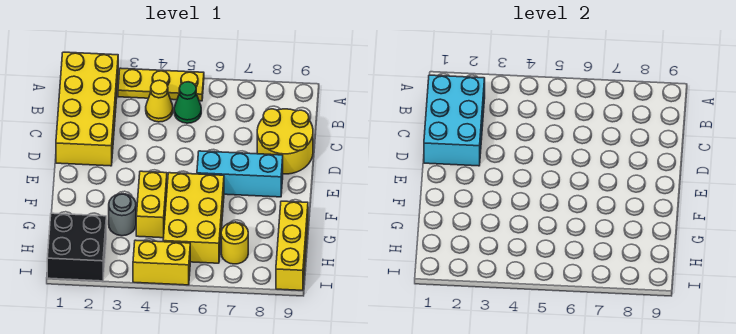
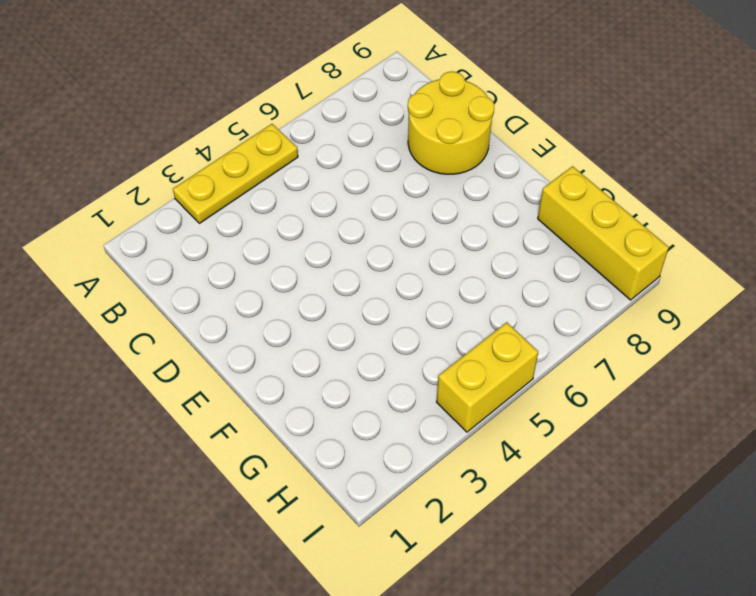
none -> yellow brick A1:D2 level 1
none -> yellow cone B4 level 1
none -> green cone B5 level 1

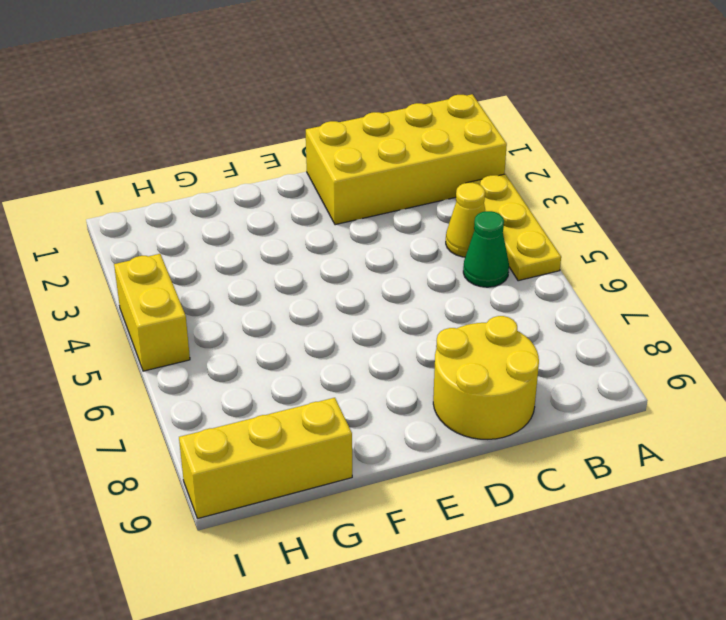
none -> cyan brick E6:E8 level 1
none -> yellow brick F4:G4 level 1
none -> yellow brick F5:H6 level 1

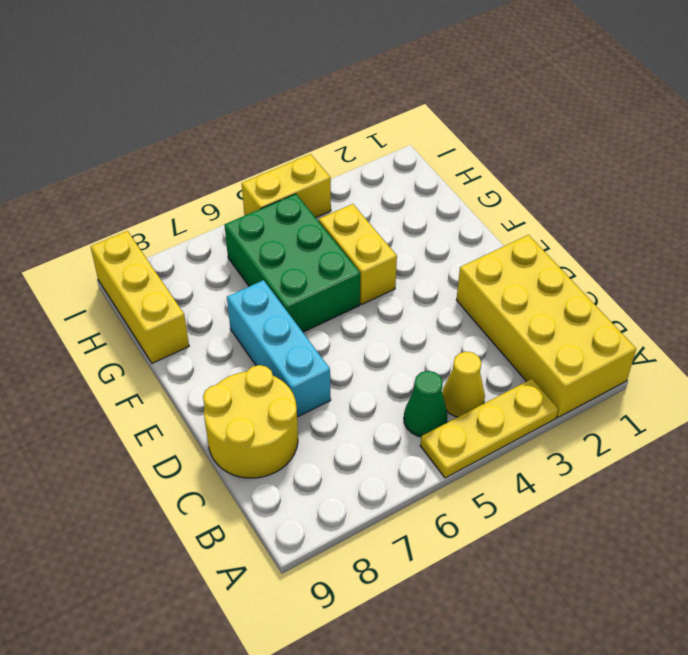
cyan brick D7:F7 level 1 -> cyan brick E6:E8 level 1
green brick F5:H6 level 1 -> yellow brick F5:H6 level 1
none -> grey round brick G3 level 1
none -> black brick H1:I2 level 1
none -> yellow round brick H7 level 1

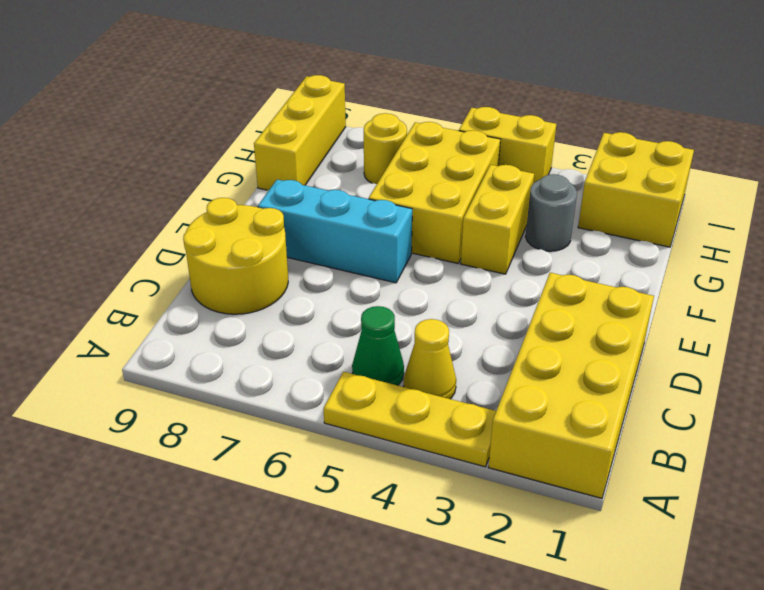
yellow brick H1:I2 level 1 -> black brick H1:I2 level 1
none -> cyan brick B1:D2 level 2

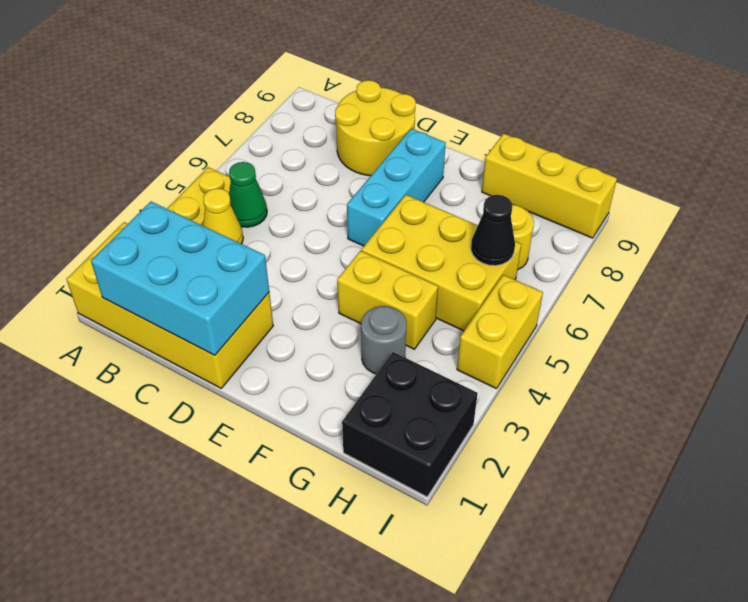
black cone H6 level 2 -> none

